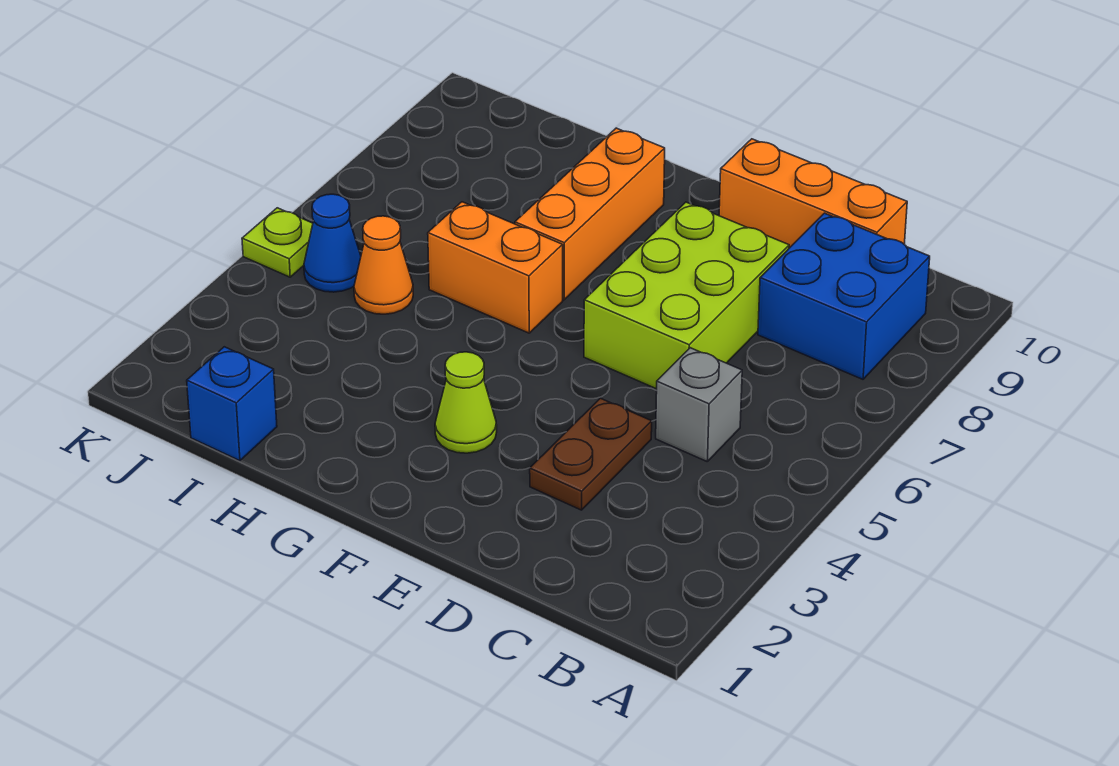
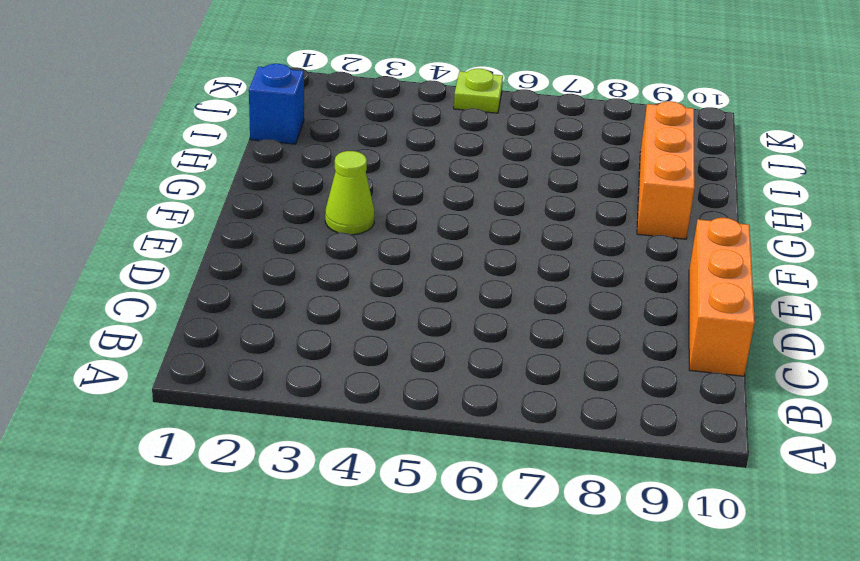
orange brick G9:I9 level 1 -> orange brick G7:G9 level 1
none -> blue brick B8:C9 level 1
none -> grey brick C5 level 1
none -> brown plate D3:D4 level 1

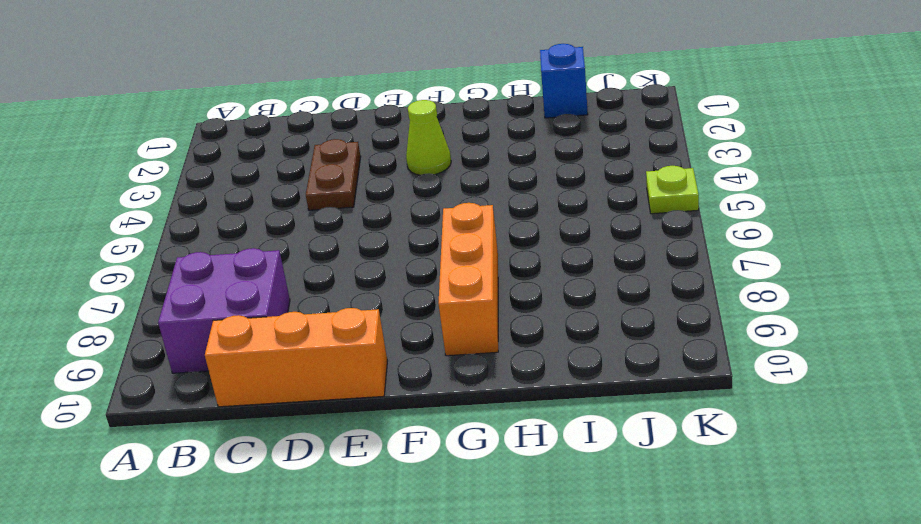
purple brick B8:C9 level 1 -> blue brick B8:C9 level 1
none -> grey brick C5 level 1
none -> lime brick D6:E8 level 1
none -> orange brick G6:H6 level 1

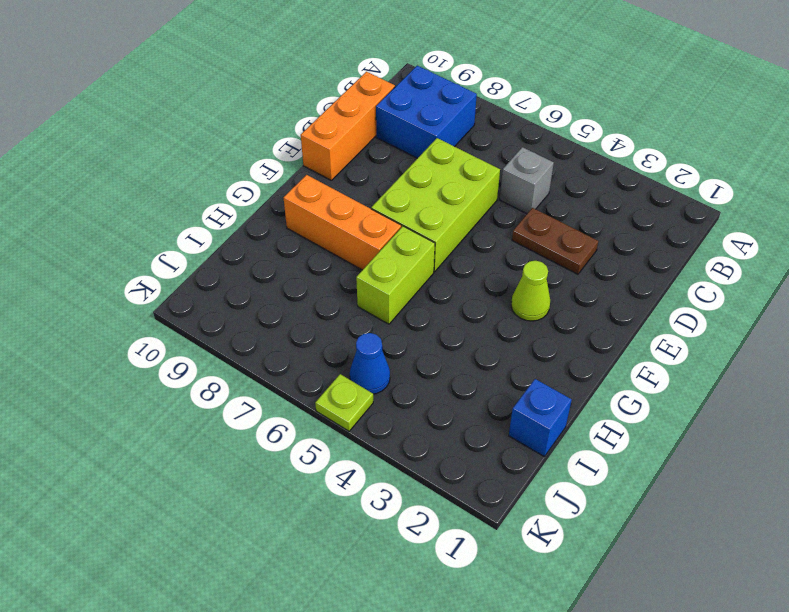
lime brick D6:F7 level 1 -> lime brick D6:E8 level 1
lime brick G6:H6 level 1 -> orange brick G6:H6 level 1
none -> orange cone I5 level 1

